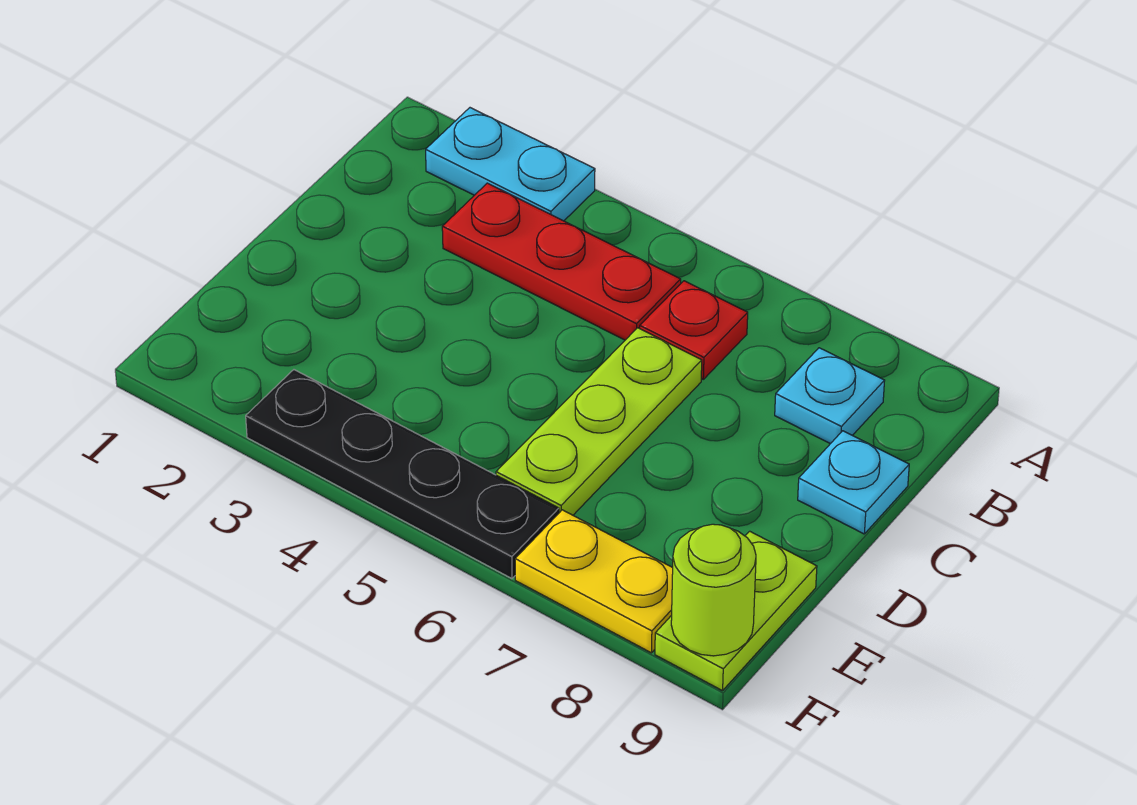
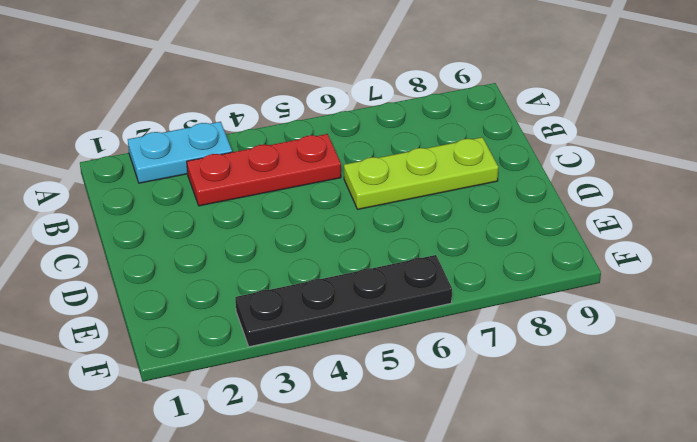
lime plate C6:C8 level 1 -> lime plate C6:E6 level 1
none -> red plate B6 level 1
none -> cyan plate B8 level 1

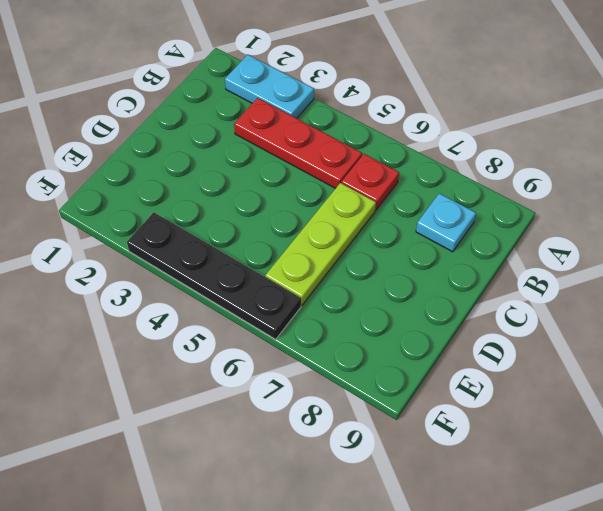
none -> cyan plate C9 level 1
none -> lime plate E9:F9 level 1

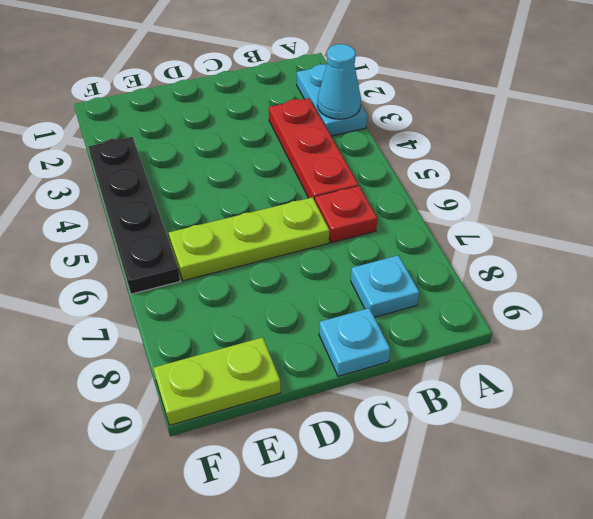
cyan cone A3 level 2 -> none
none -> yellow plate F7:F8 level 1
none -> lime round brick F9 level 2

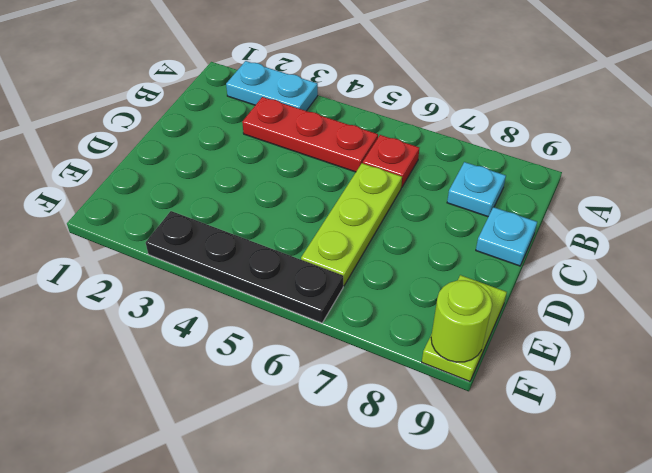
none -> yellow plate F7:F8 level 1

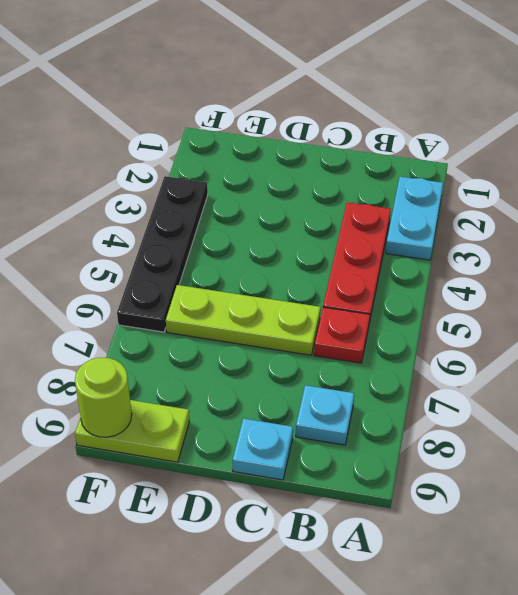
none -> yellow plate F7:F8 level 1

